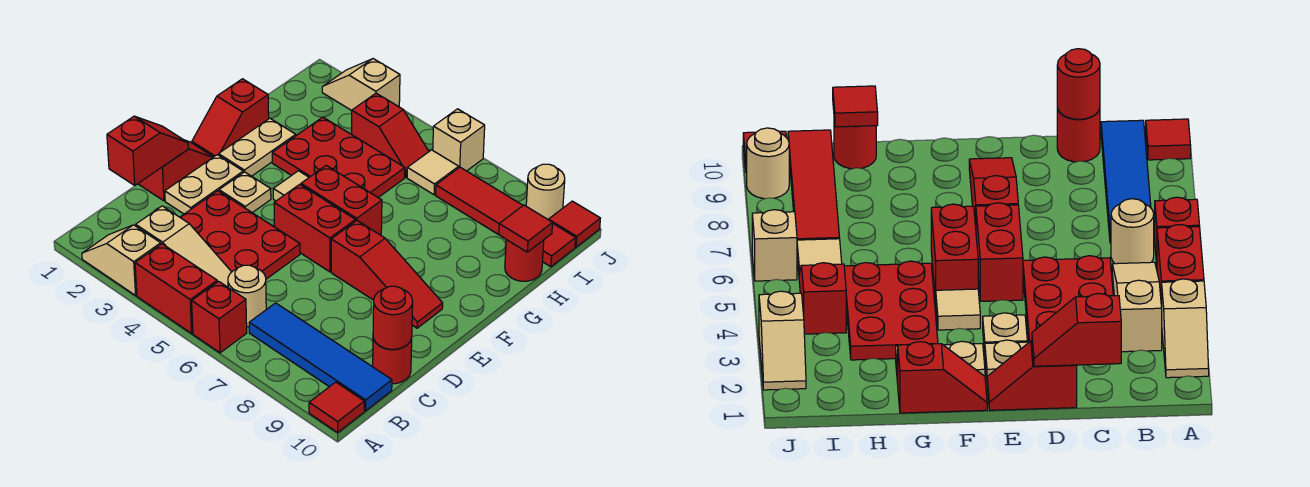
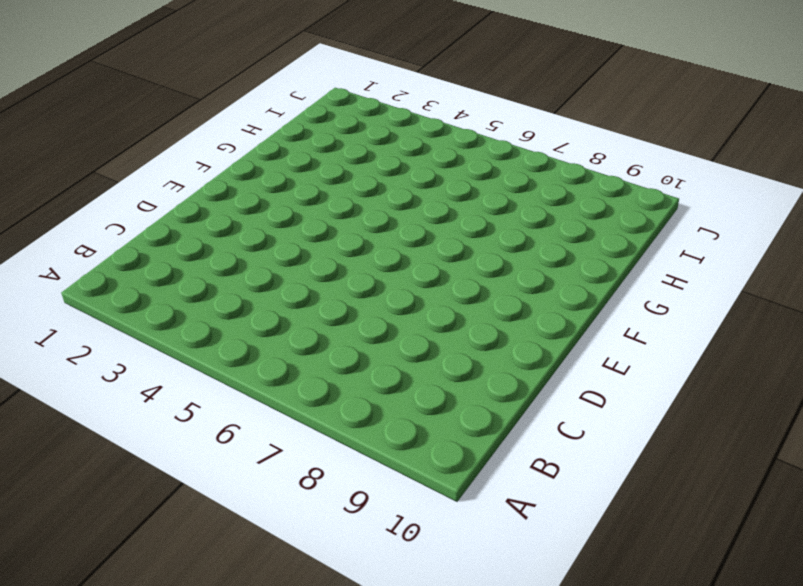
none -> tan slope A2:A3 level 1 top 3
none -> red brick A4:A5 level 1
none -> red brick A6 level 1
none -> red tile A10 level 1

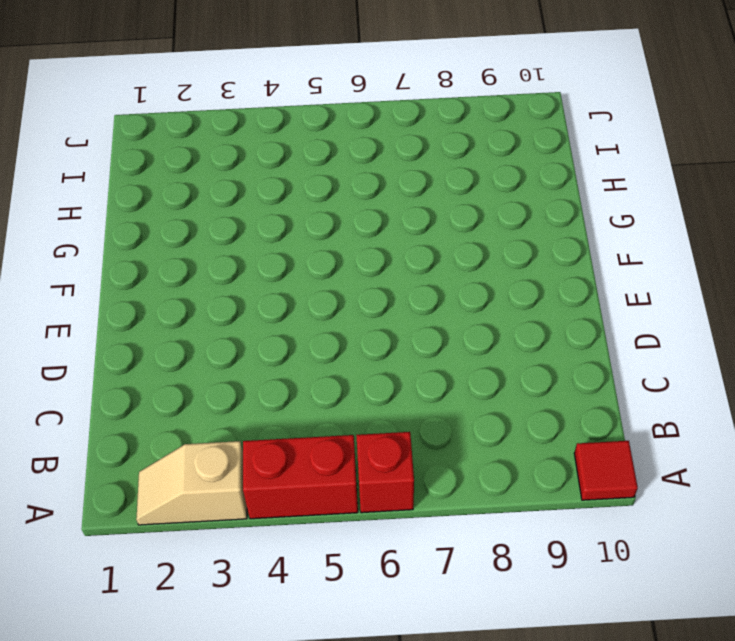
none -> tan slope B3:B5 level 1 top 3
none -> tan round brick B6 level 1
none -> blue tile B7:B10 level 1
none -> red plate C3:D5 level 1

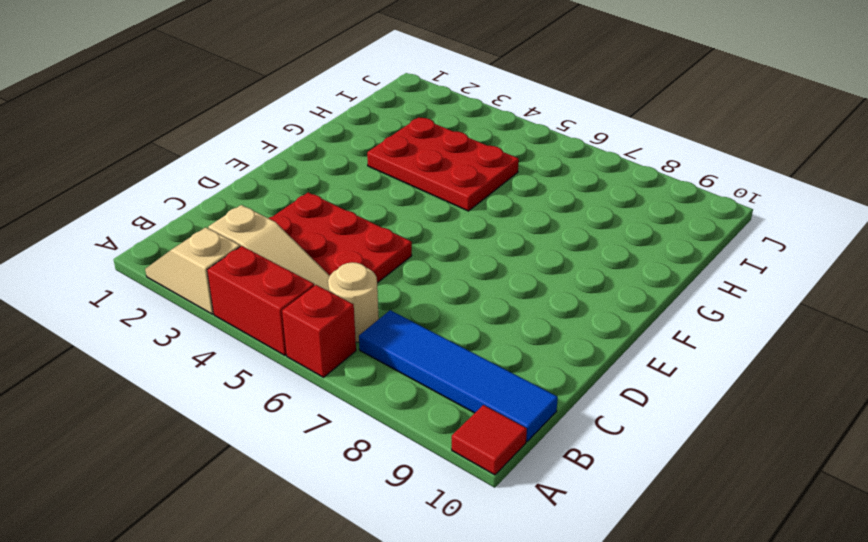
none -> red round brick C10 level 1
none -> red slope D1:E1 level 1 top D
none -> tan plate D2:E2 level 1
none -> tan plate E3 level 1

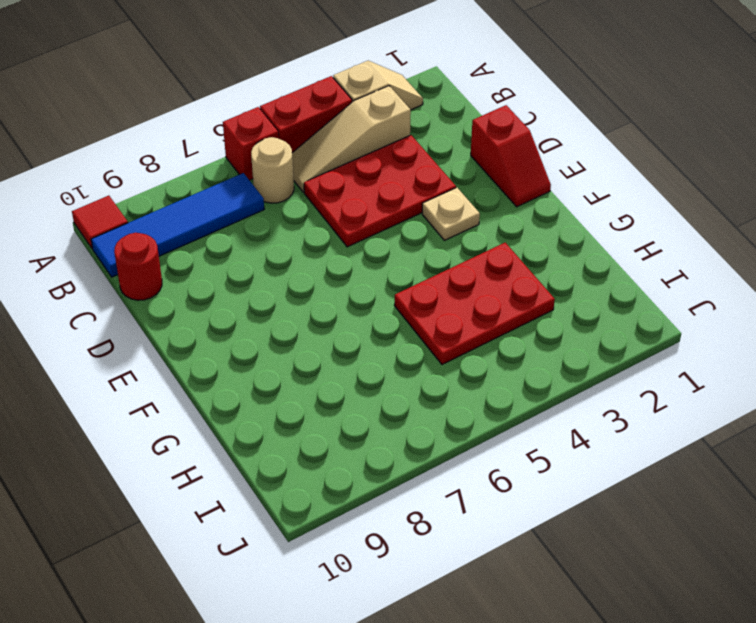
none -> tan plate D2:E2 level 1
none -> red brick E5:E6 level 1
none -> red slope E7:E9 level 1 top 7
none -> red slope F1:G1 level 1 top G

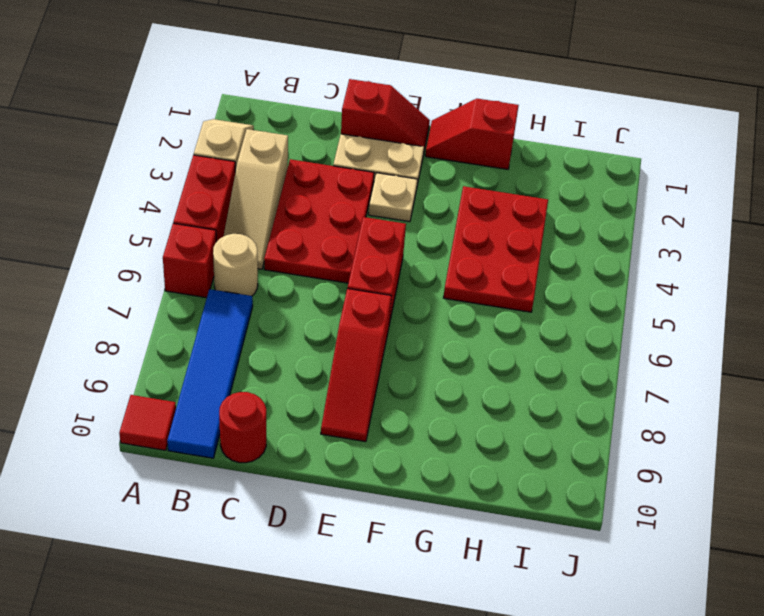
none -> tan plate F2:G2 level 1
none -> tan tile F4 level 1
none -> red brick F5:F6 level 1
none -> red round brick H10 level 1

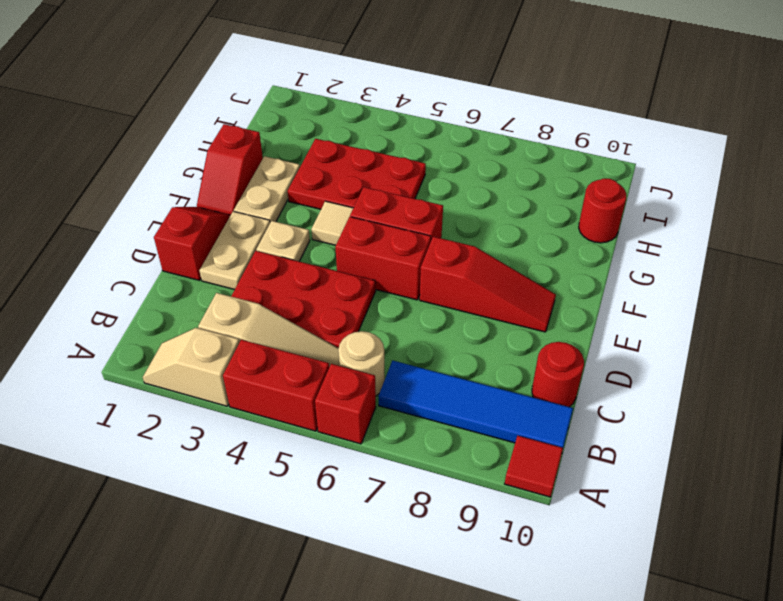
none -> red slope I4:I5 level 1 top 4
none -> tan tile I6 level 1
none -> red tile I7:I10 level 1
none -> tan slope J2:J3 level 1 top 3

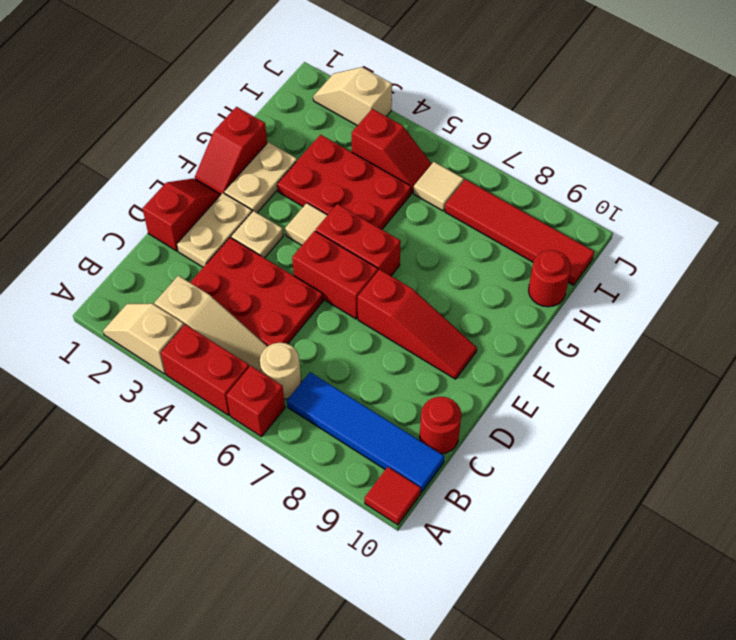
none -> tan brick J6 level 1
none -> tan round brick J9 level 1
none -> red tile J10 level 1
none -> red slope C1:D1 level 2 top C

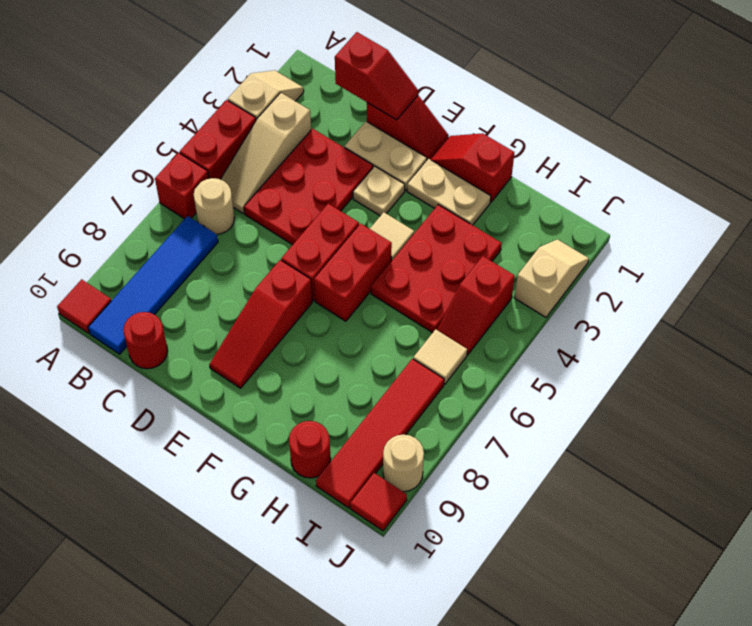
none -> tan brick J6 level 1
none -> red round brick C10 level 2
none -> red tile H10 level 2

